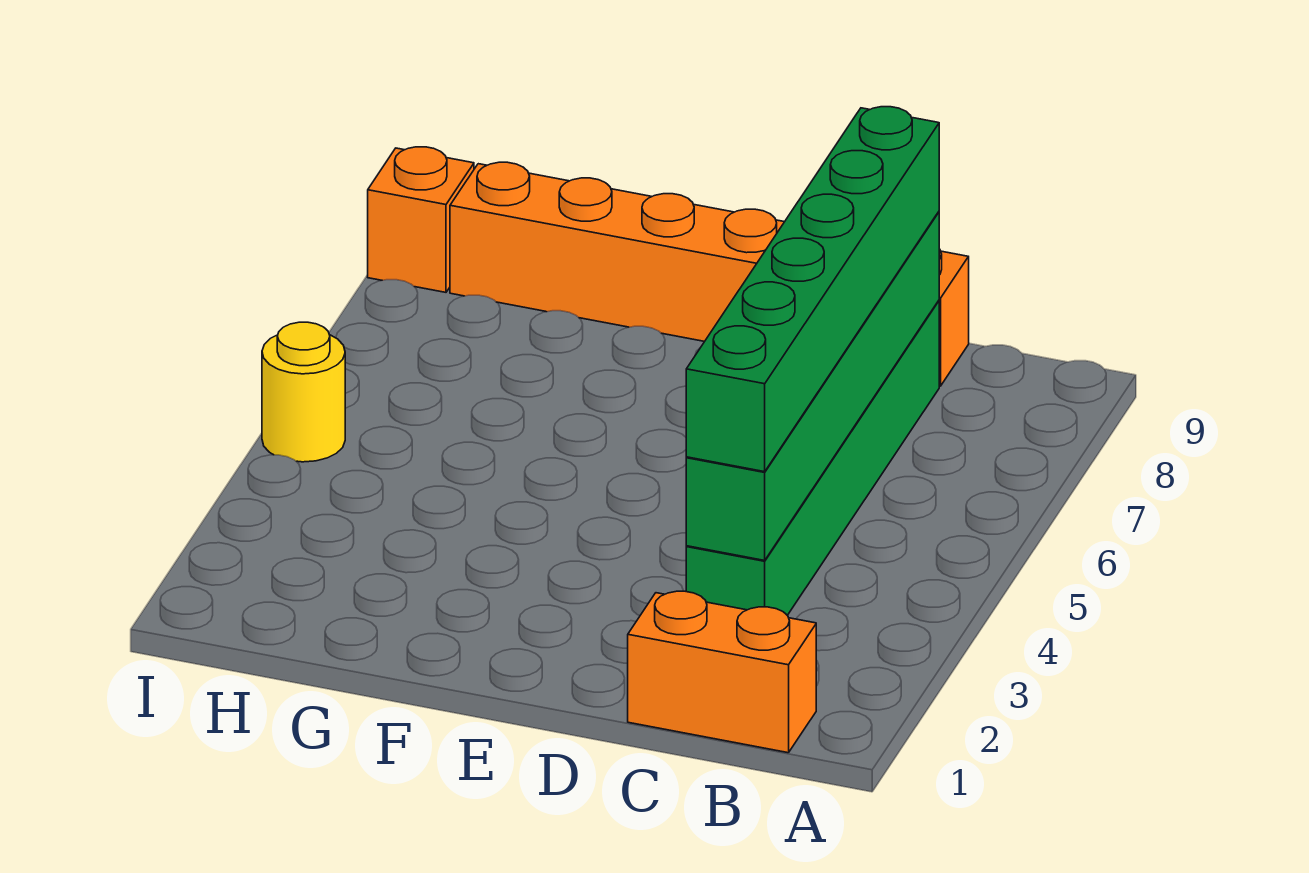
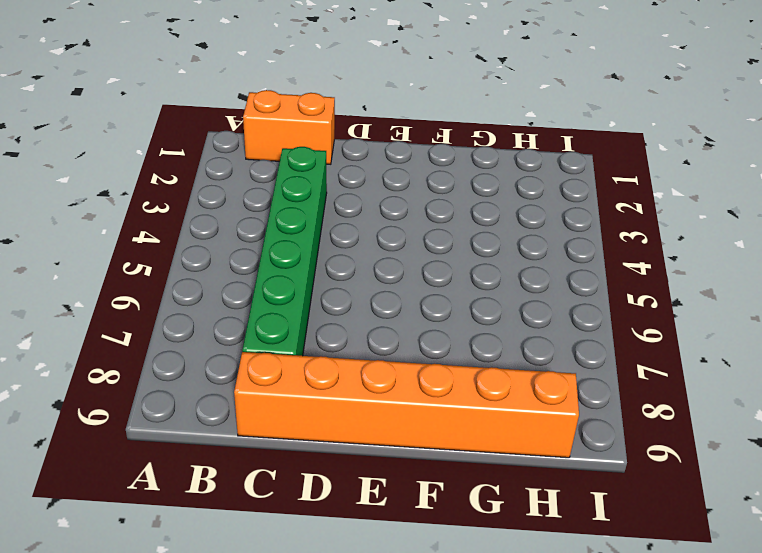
none -> yellow round brick I5 level 1
none -> orange brick I9 level 1

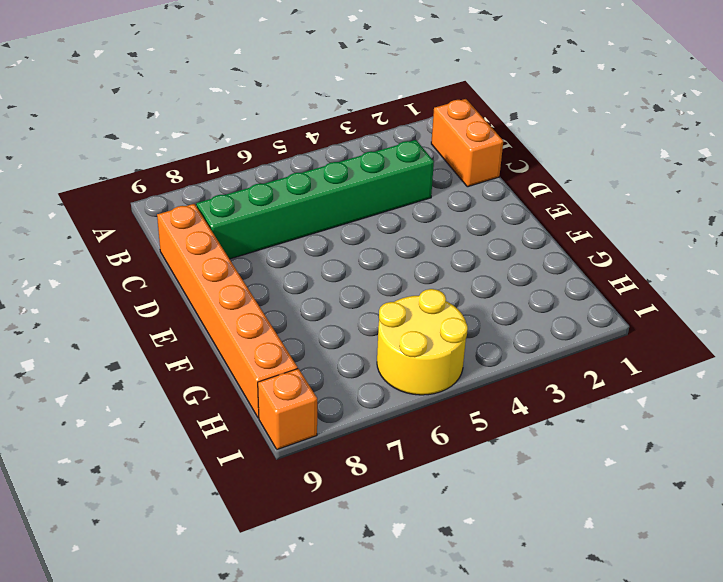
yellow round brick H5:I6 level 1 -> yellow round brick I5 level 1
none -> green brick C3:C8 level 2
none -> green brick C3:C8 level 3

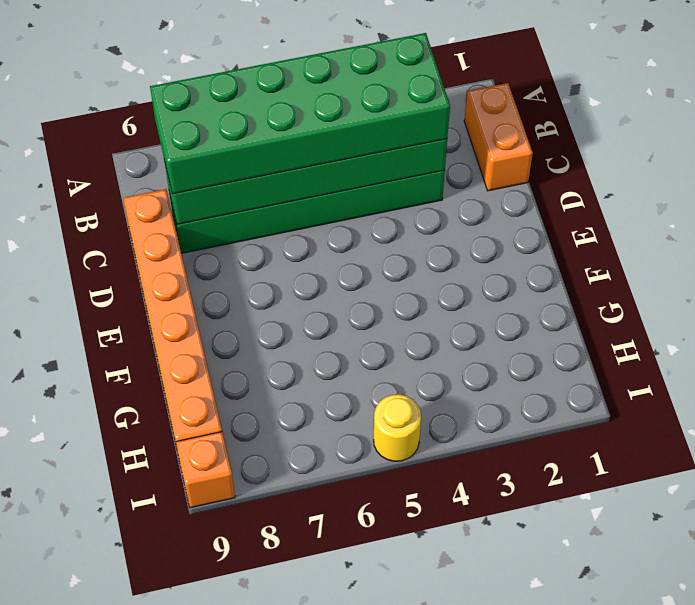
green brick B3:C8 level 3 -> green brick C3:C8 level 3

